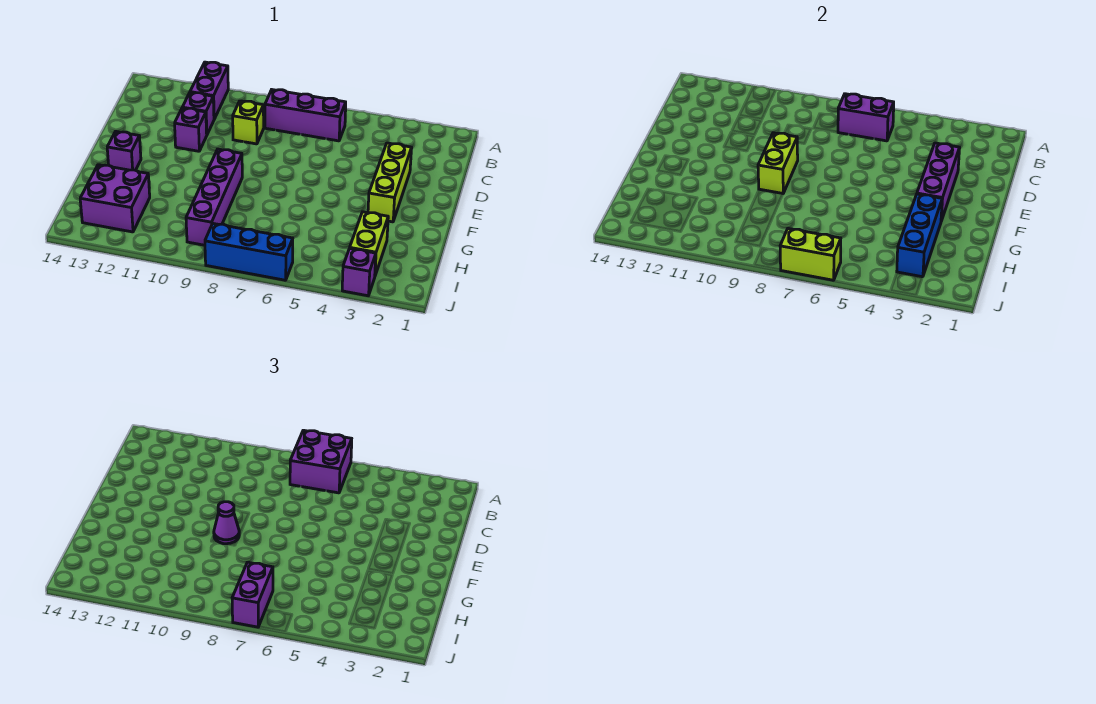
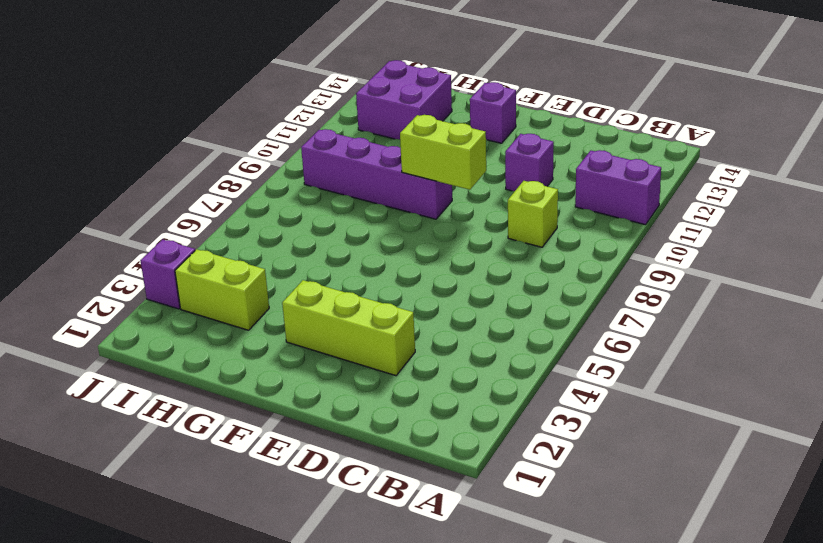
none -> purple brick B6:B8 level 1
none -> purple brick C11 level 1
none -> blue brick J6:J8 level 1

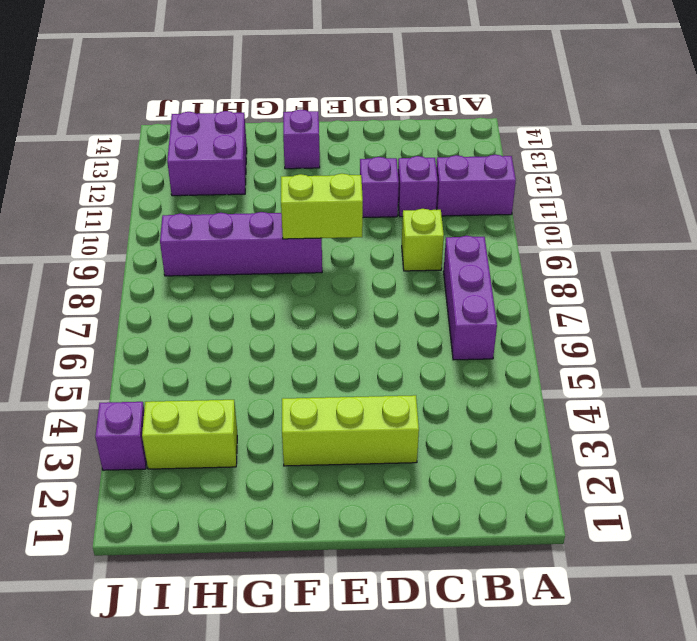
none -> blue brick J6:J8 level 1
none -> purple brick B6:B7 level 2
none -> purple brick D3:F3 level 2

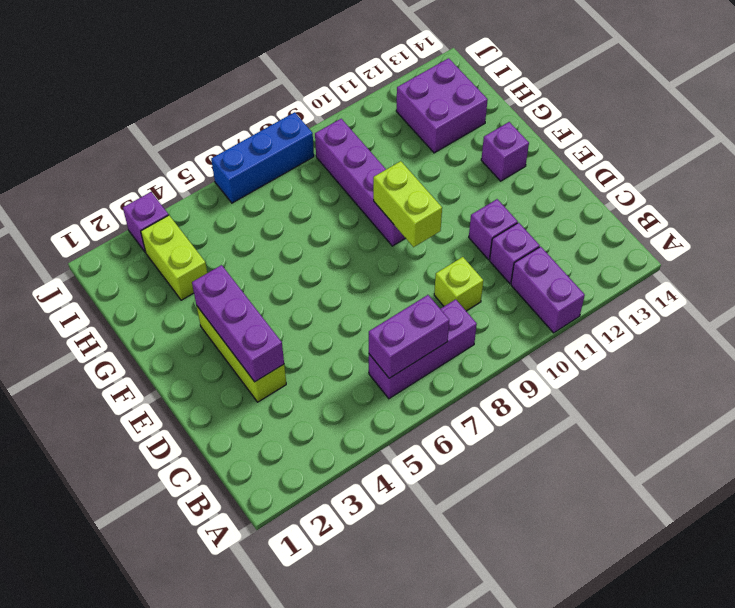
none -> blue brick G3:I3 level 2
none -> lime brick J6:J7 level 2
none -> purple brick A6:B7 level 3

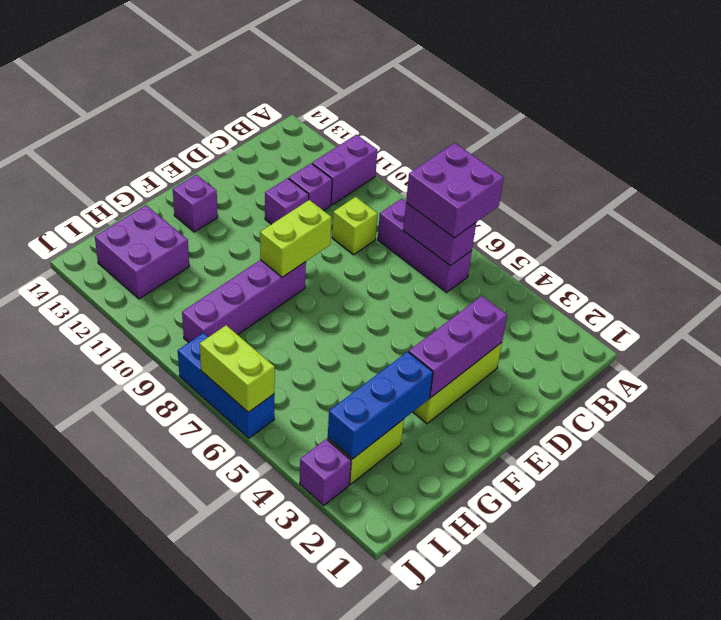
none -> purple cone F9 level 3
none -> purple brick I7:J7 level 3

